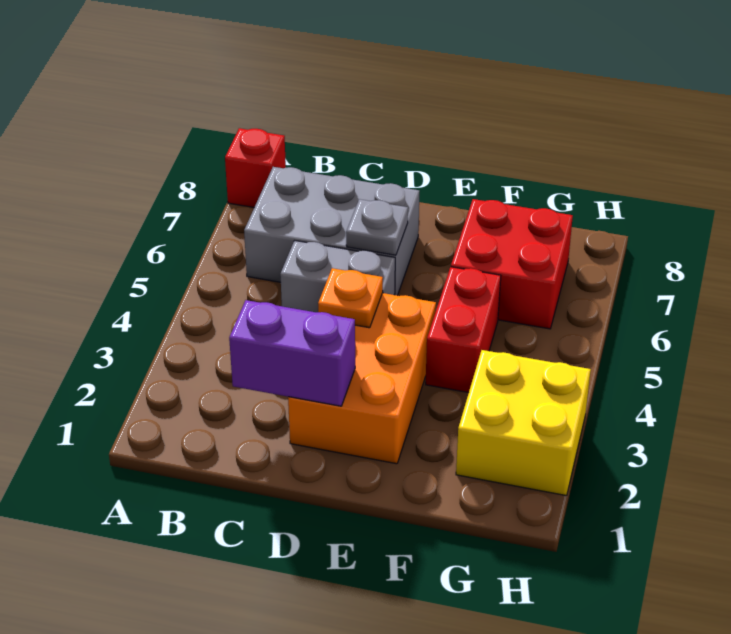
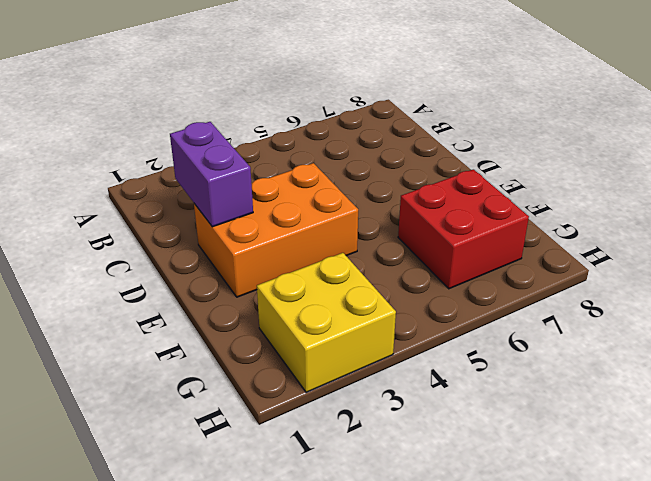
none -> red brick A8 level 1
none -> grey brick B6:D7 level 1

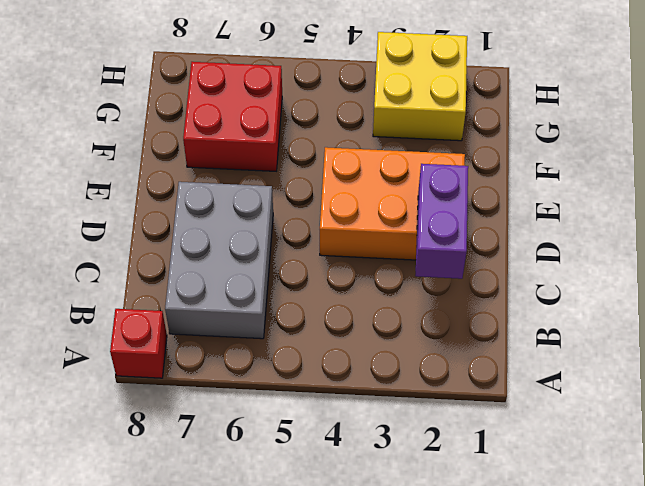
none -> grey brick C5:D5 level 1
none -> red brick F4:F5 level 1

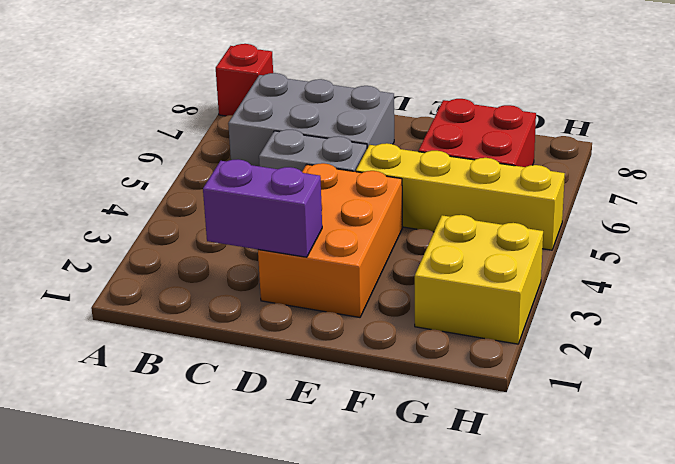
yellow brick E5:H5 level 1 -> red brick F4:F5 level 1
none -> orange plate D4 level 2
none -> grey plate D6 level 2

